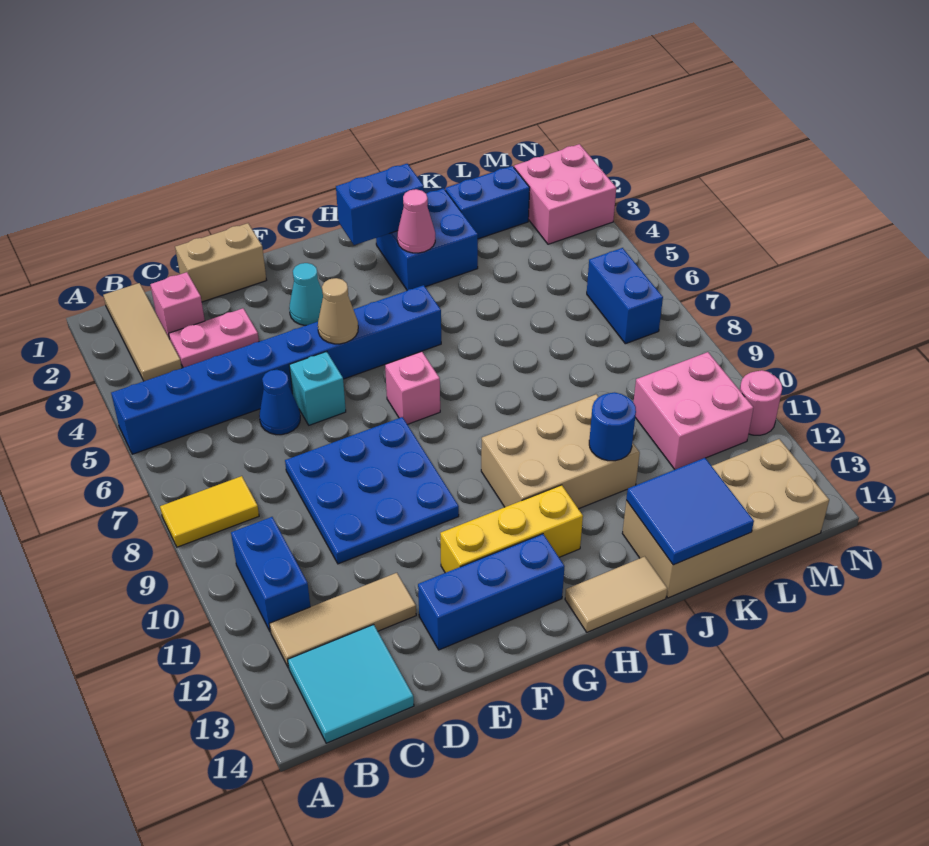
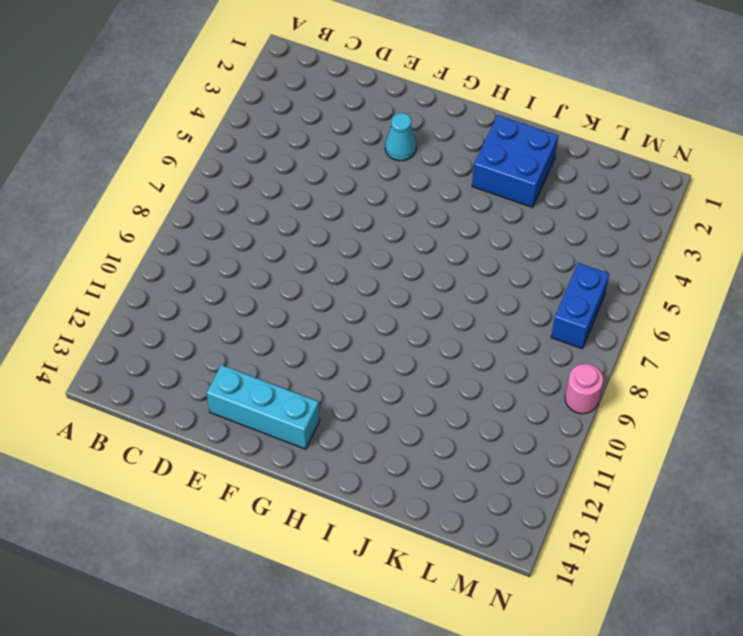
cyan brick E13:G13 level 1 -> blue brick E13:G13 level 1
pink round brick N9 level 1 -> pink round brick N11 level 1
none -> blue brick A5:H5 level 1
none -> yellow tile A8:B8 level 1
none -> tan tile B1:B3 level 1
none -> blue brick B10:B11 level 1

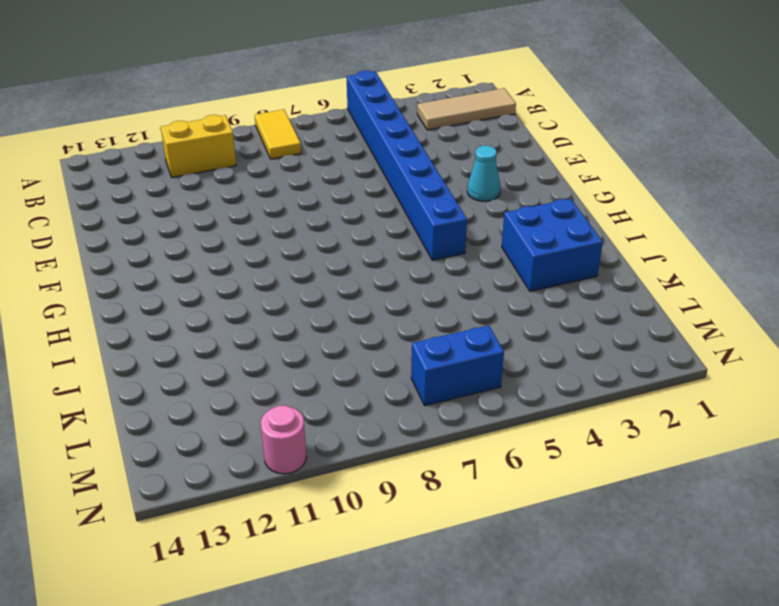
yellow brick B10:B11 level 1 -> blue brick B10:B11 level 1
none -> tan tile B12:D12 level 1
none -> cyan tile B13:C14 level 1
none -> pink brick C2 level 1
none -> pink plate C3:D3 level 1

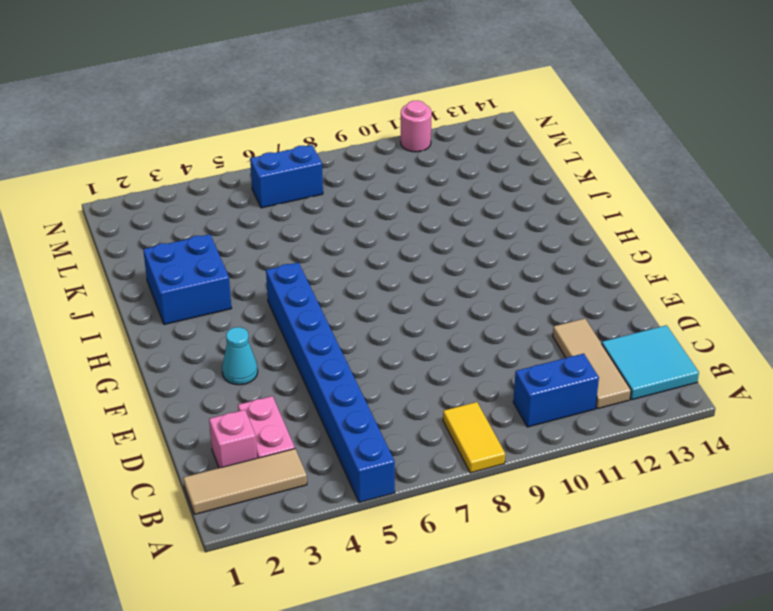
none -> tan brick D1:E1 level 1
none -> blue cone D6 level 1
none -> blue plate D8:F10 level 1
none -> cyan brick E6 level 1

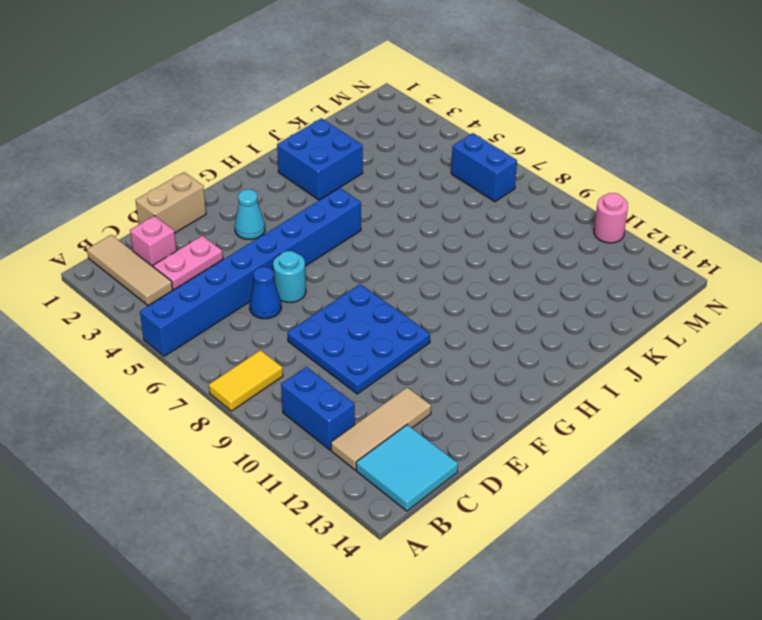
cyan round brick E6 level 1 -> cyan brick E6 level 1
none -> blue brick E13:G13 level 1
none -> yellow brick F12:H12 level 1
none -> pink brick G7 level 1
none -> tan brick H10:J11 level 1

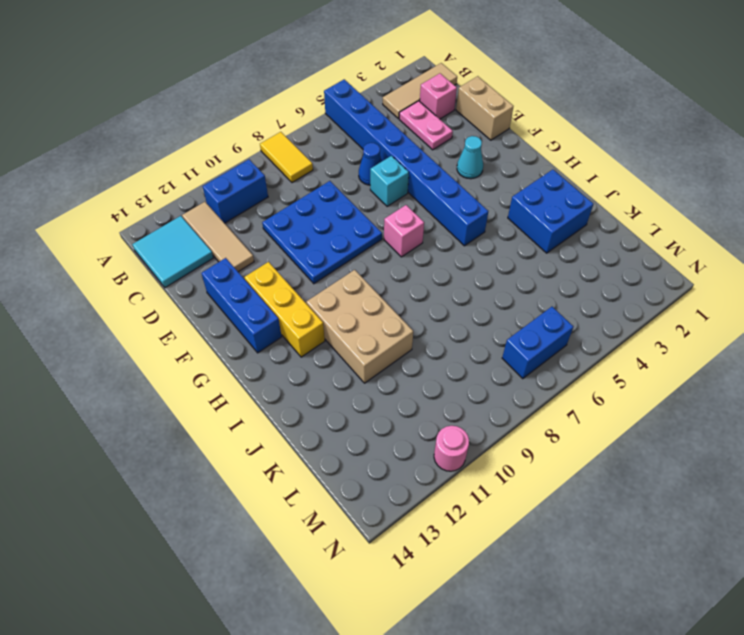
none -> tan tile H14:I14 level 1
none -> tan brick J13:M14 level 1
none -> blue brick K2:L2 level 1
none -> pink brick L10:M11 level 1

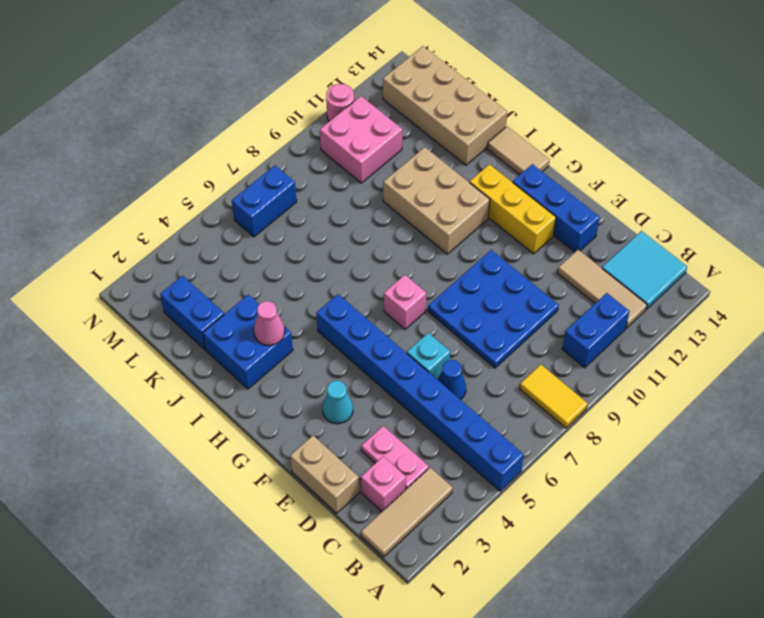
none -> pink brick M2:N3 level 1
none -> tan cone F5 level 2
none -> blue brick H2:I2 level 2
none -> blue round brick J11 level 2

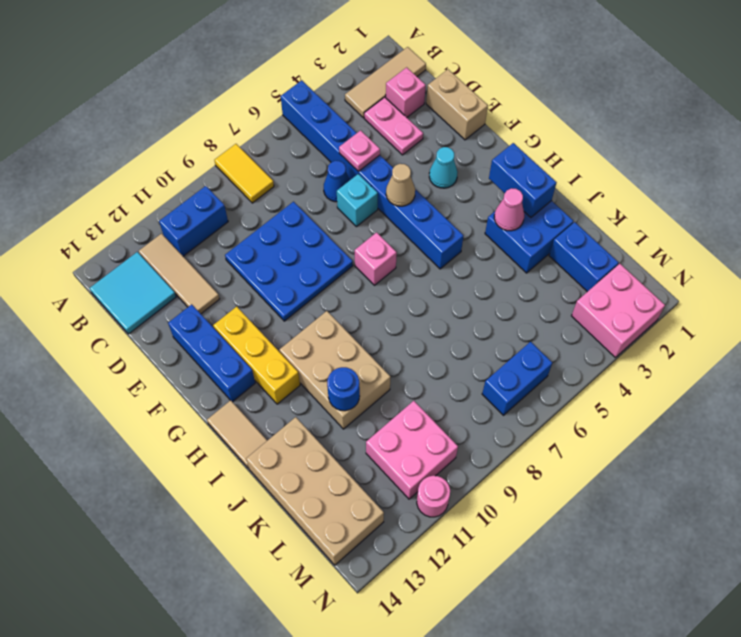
pink plate D5 level 2 -> none
none -> blue tile J13:K14 level 2

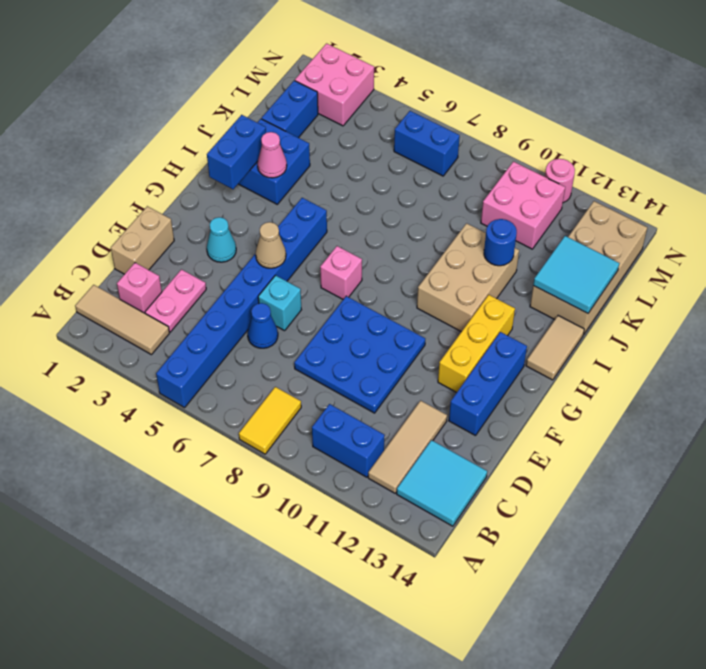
cyan tile J13:K14 level 2 -> blue tile J13:K14 level 2

